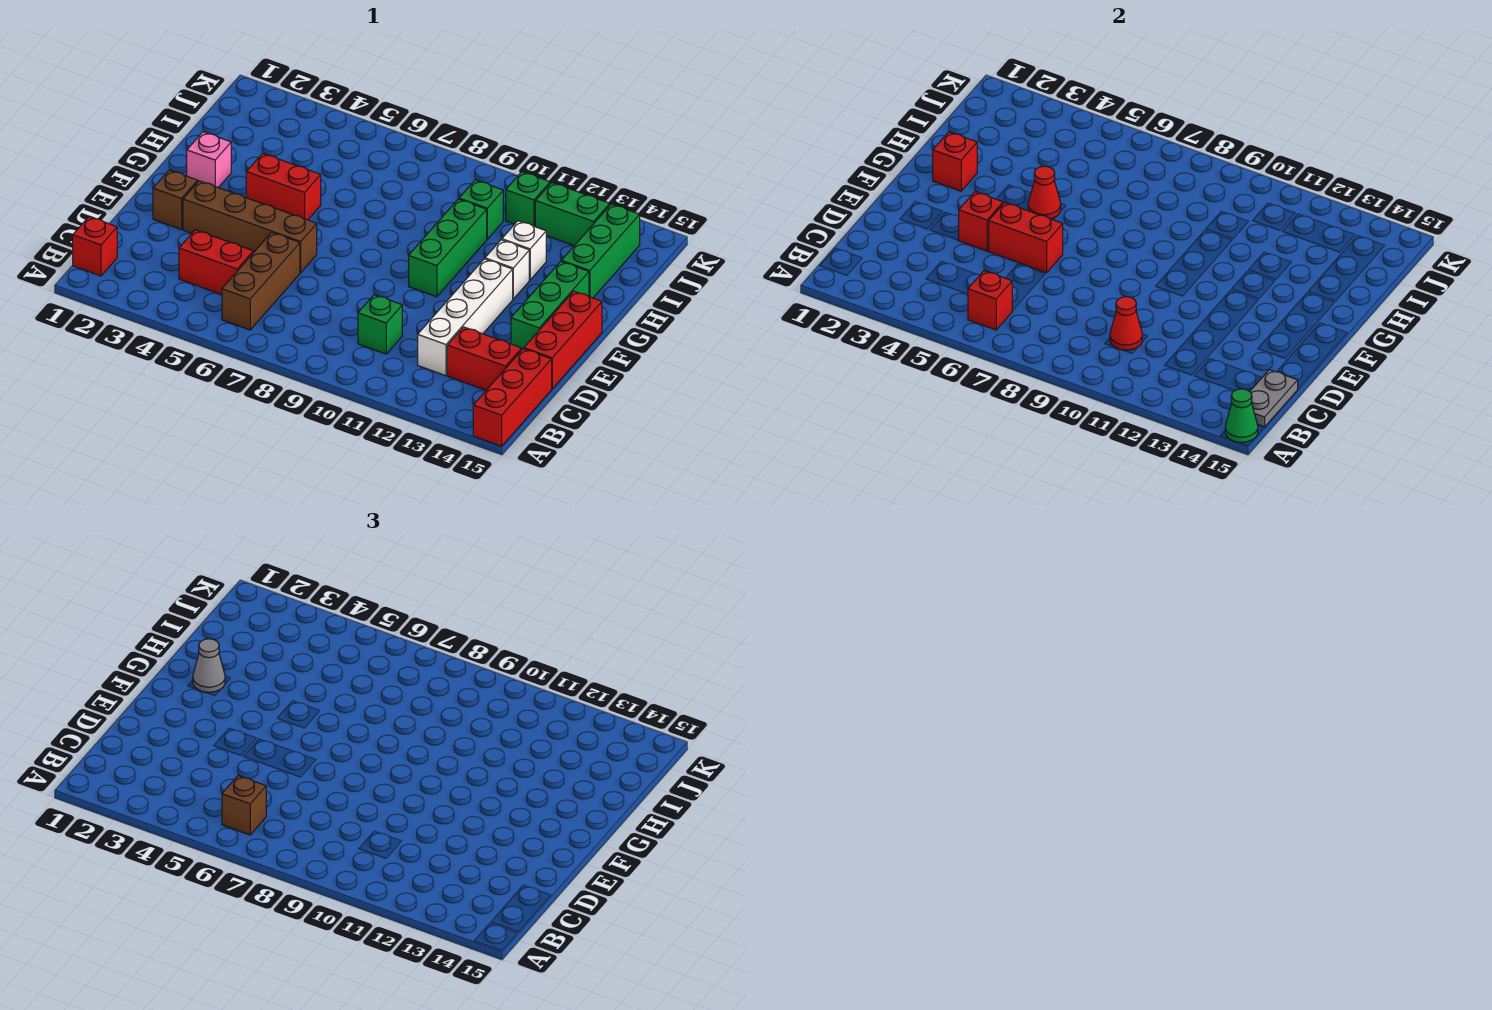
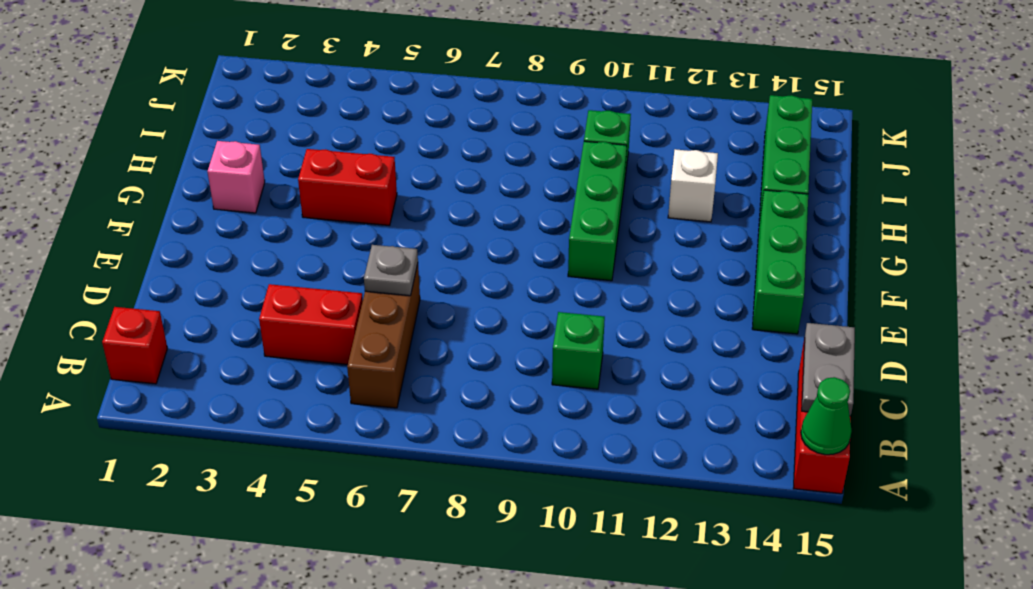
grey plate D6 level 2 -> none
none -> white brick C12:F12 level 1
none -> red brick C13:C14 level 1
none -> red brick D15:F15 level 1
none -> brown brick E2 level 1

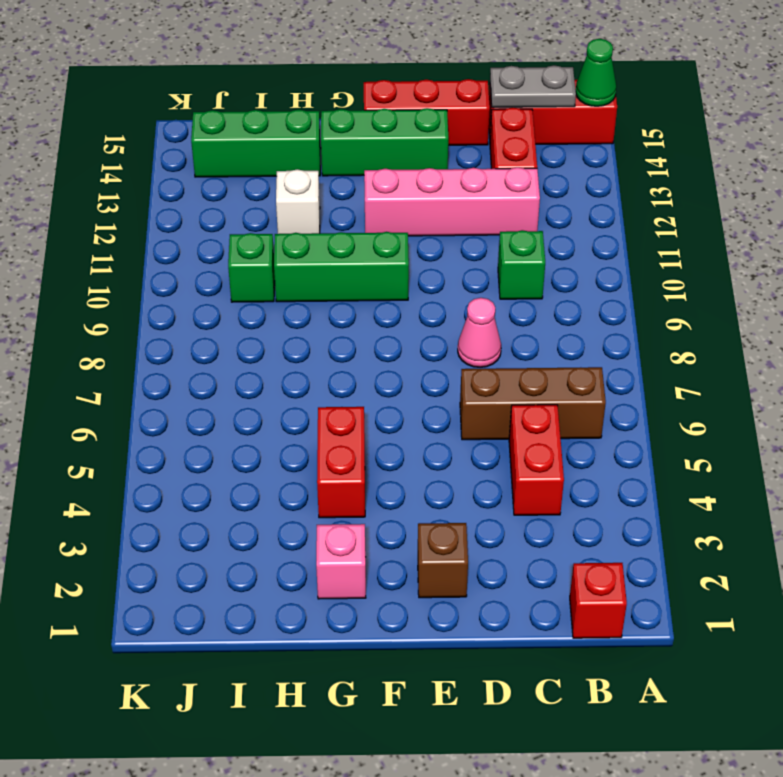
pink brick C12:F12 level 1 -> white brick C12:F12 level 1
pink cone D8 level 1 -> none
none -> brown brick E3:E6 level 1
none -> white brick G12 level 1
none -> green brick J11 level 1
none -> green brick J12:J13 level 1

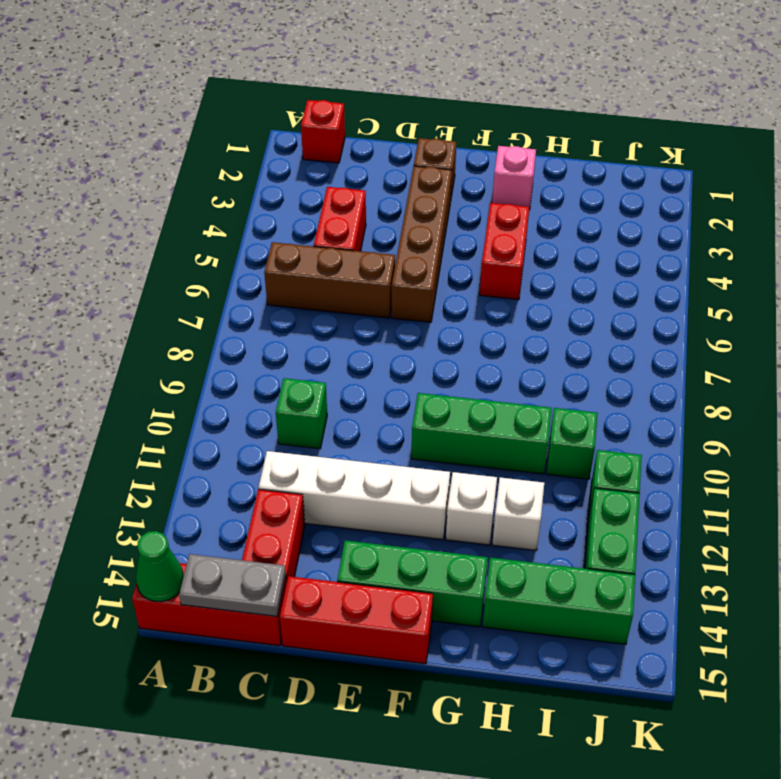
none -> red brick B6 level 2
none -> red cone C10 level 2
none -> red brick E4 level 2
none -> red brick E5:E6 level 2

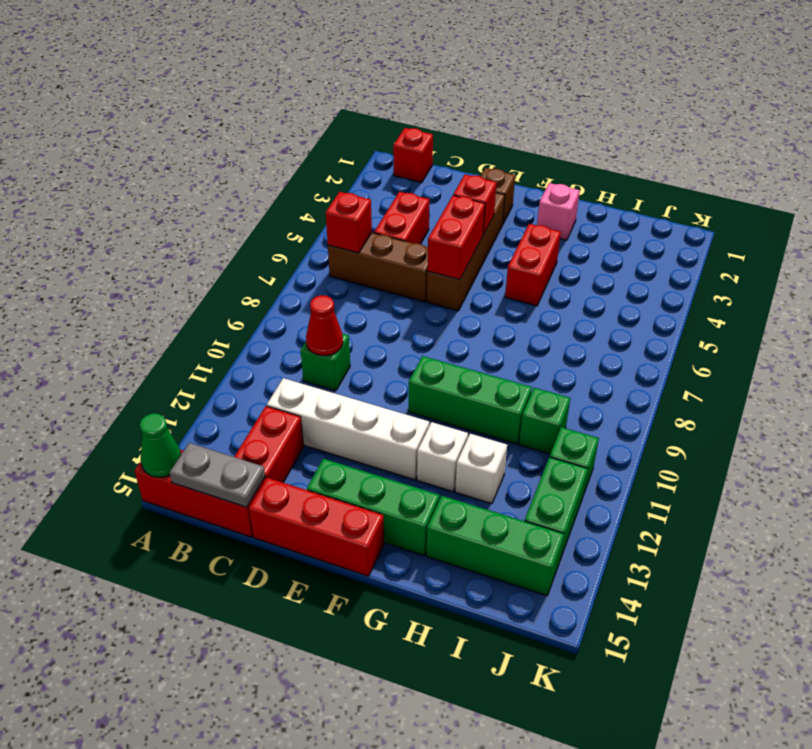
none -> red brick G2 level 2
none -> red cone G5 level 2
none -> brown brick B6 level 3
none -> grey cone G2 level 3

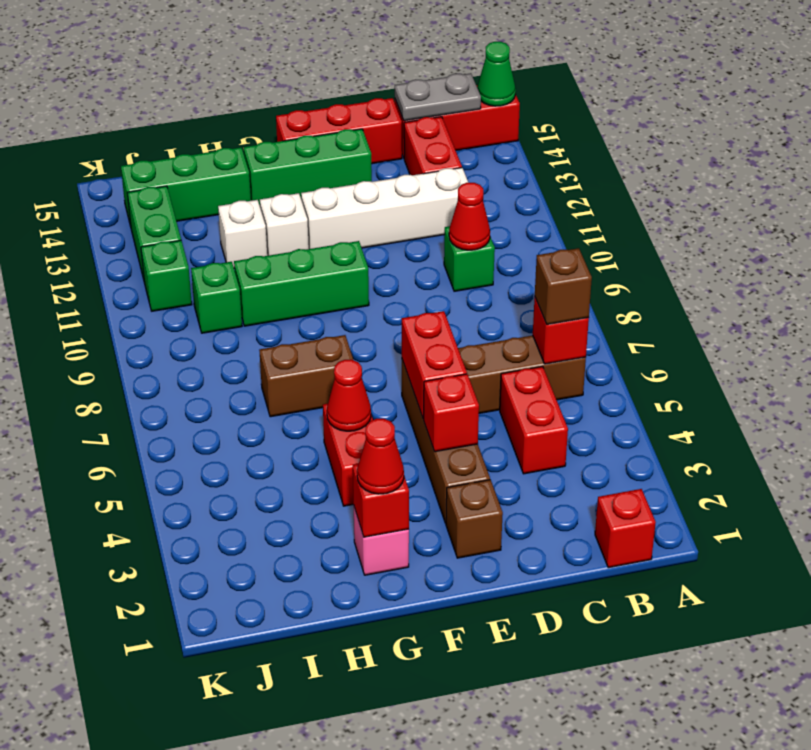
red cone G2 level 3 -> grey cone G2 level 3
brown brick G7:H7 level 1 -> none

